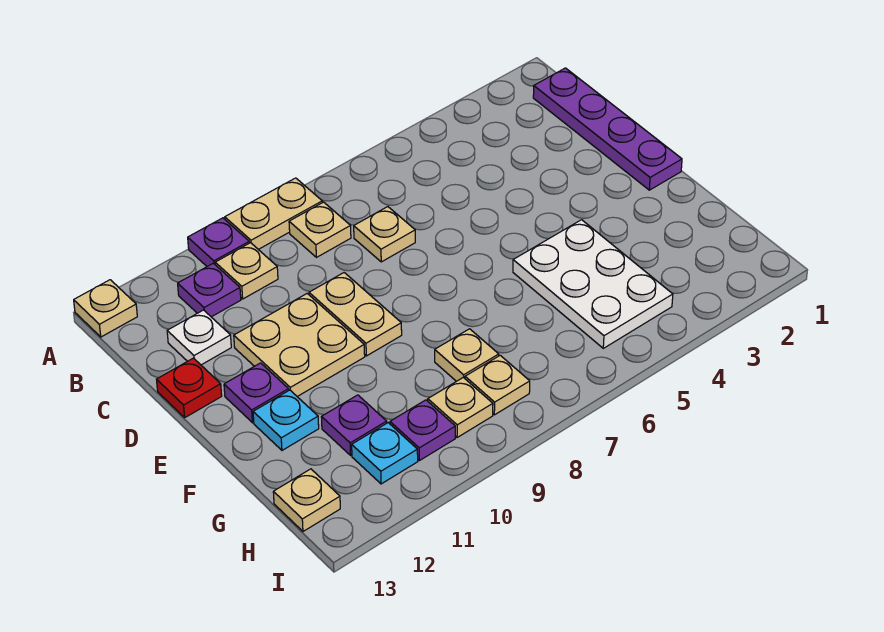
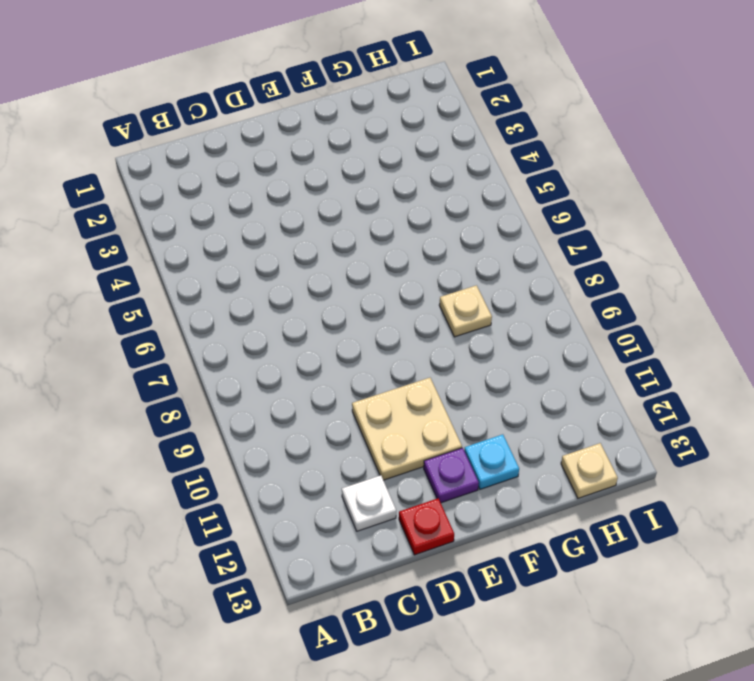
none -> tan plate A8:A9 level 1
none -> purple plate A10 level 1
none -> tan plate A13 level 1

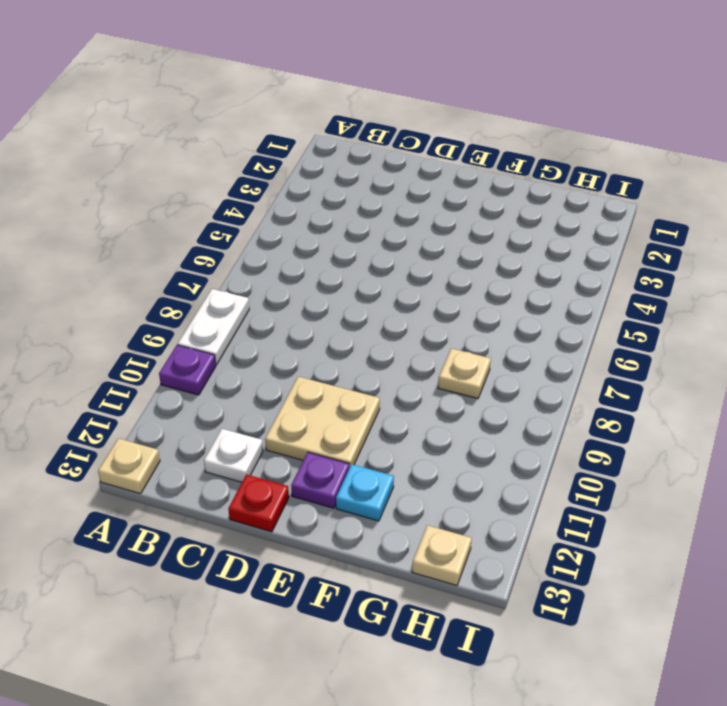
white plate A8:A9 level 1 -> tan plate A8:A9 level 1
none -> purple plate B1:E1 level 1
none -> tan plate B8 level 1
none -> tan plate B10 level 1

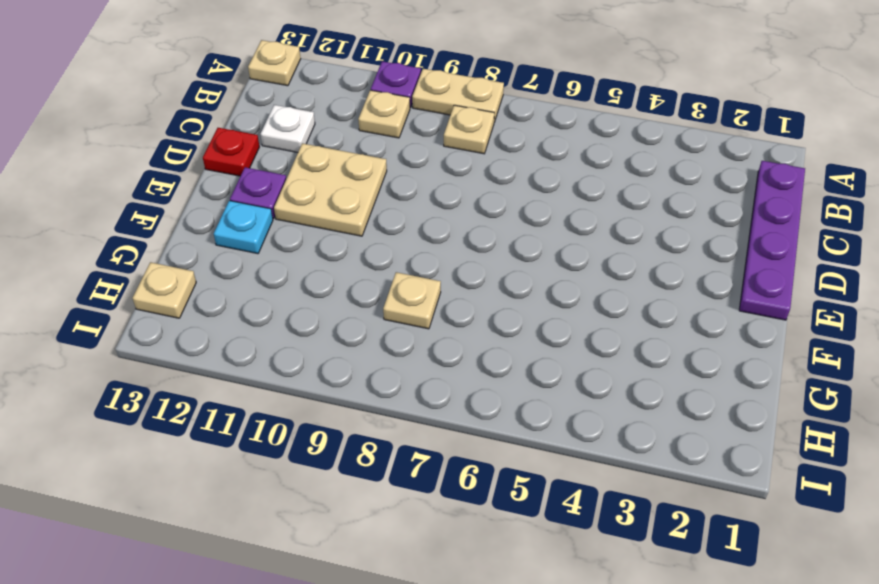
none -> purple plate B11 level 1
none -> tan plate C7 level 1
none -> tan plate D9:E9 level 1

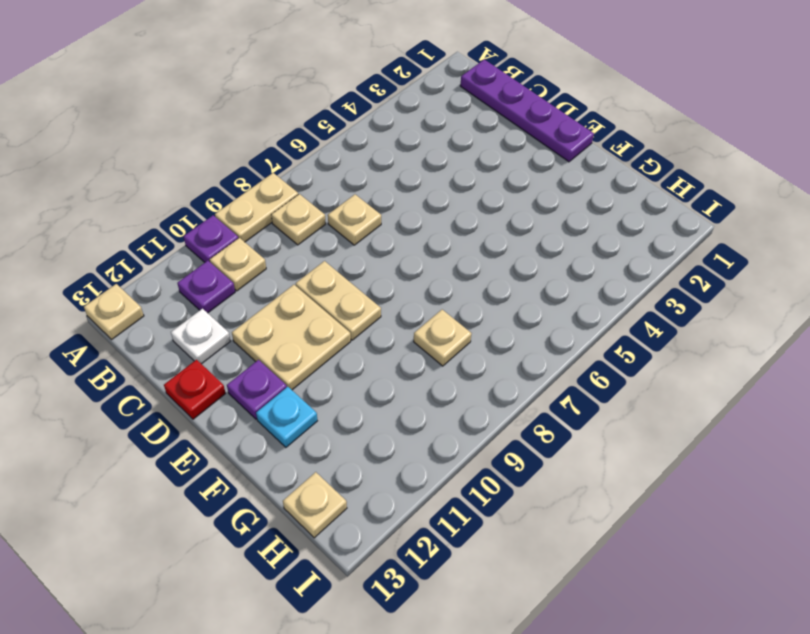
none -> white plate F4:H5 level 1
none -> purple plate G11 level 1
none -> tan plate H8 level 1

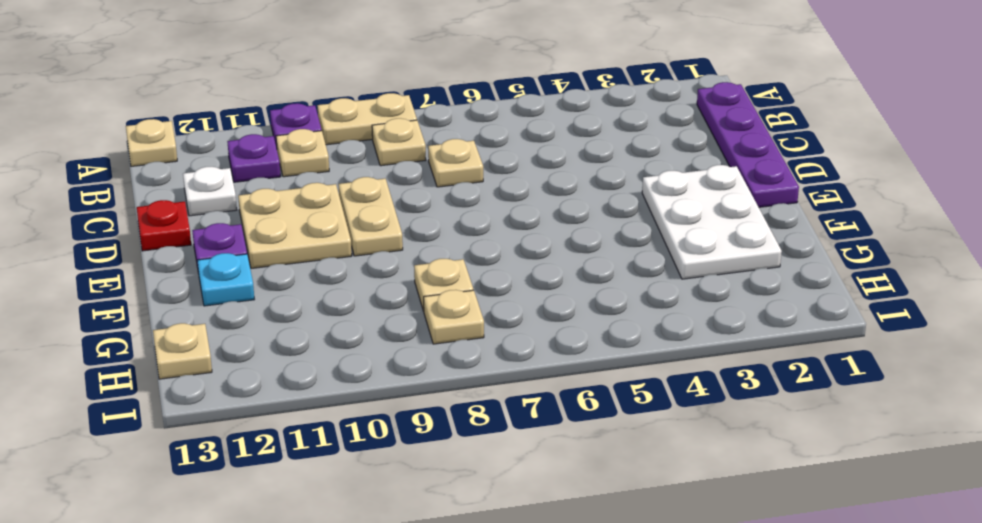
white plate E2:G3 level 1 -> white plate F4:H5 level 1
none -> purple plate G11 level 1
none -> tan plate H9 level 1
none -> purple plate H10 level 1

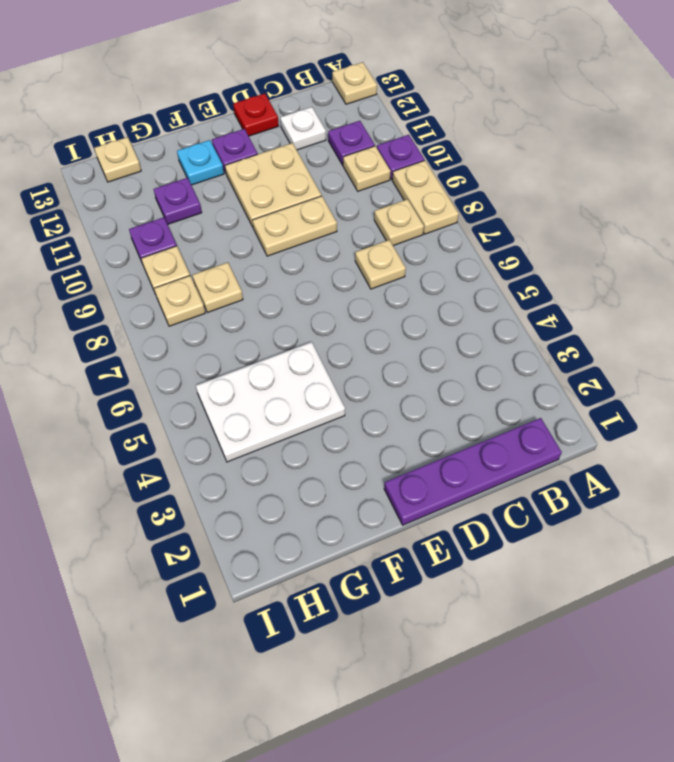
none -> cyan plate H11 level 1

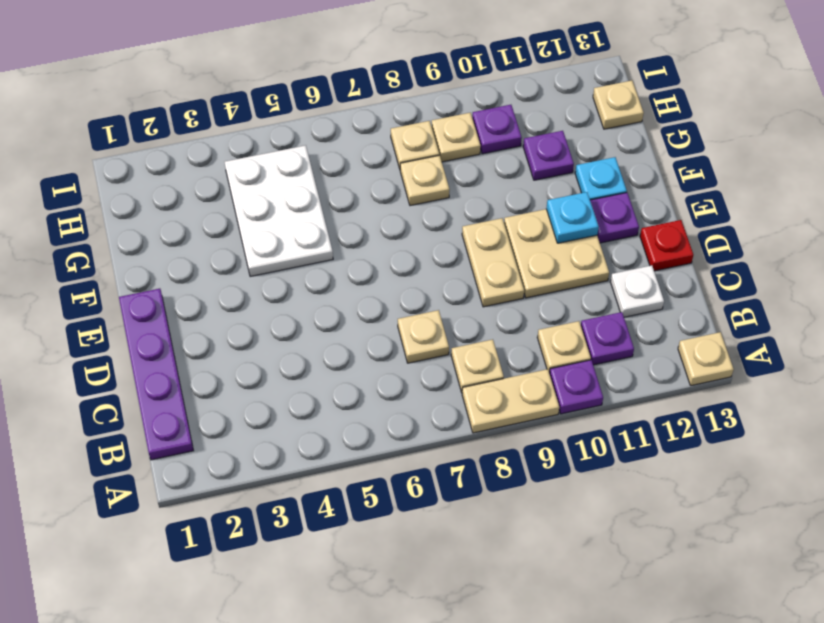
cyan plate E11 level 2 -> cyan plate H11 level 1

